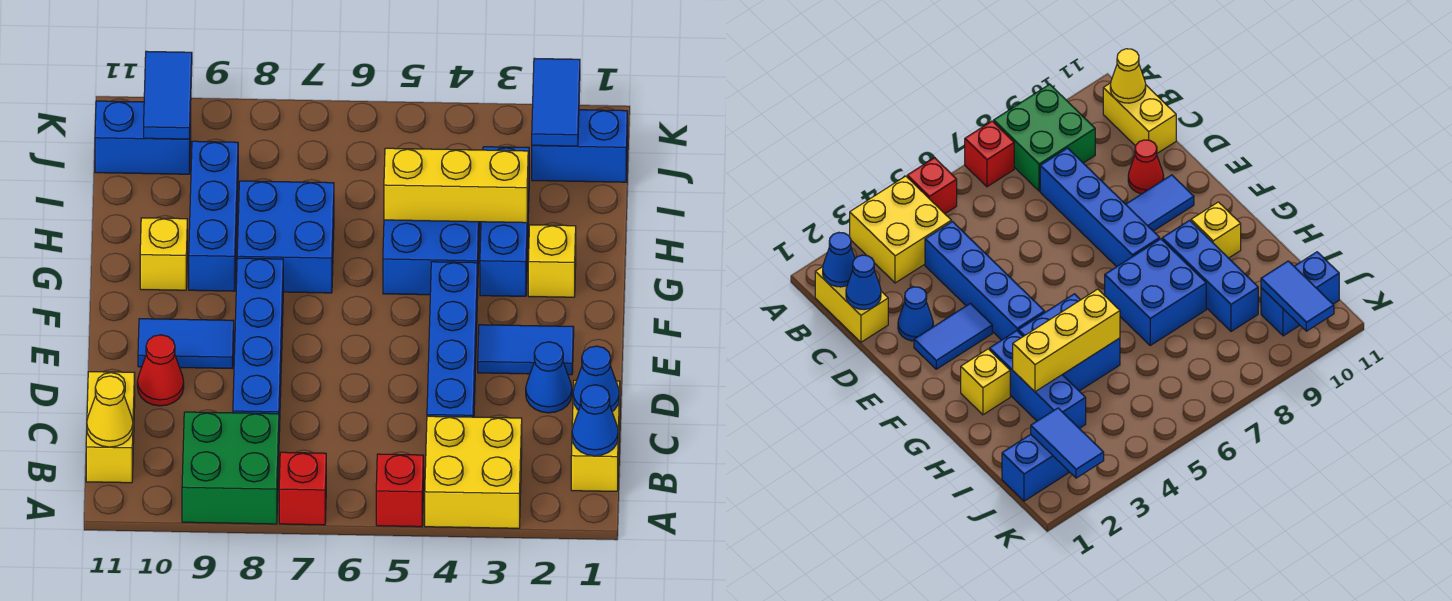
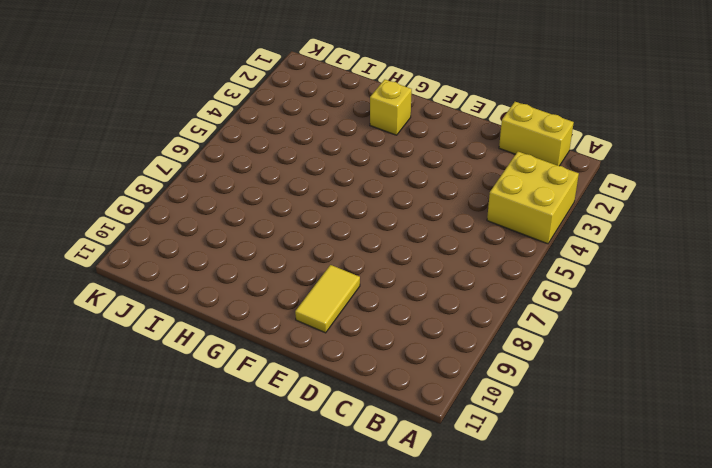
yellow tile E9:E10 level 1 -> blue tile E9:E10 level 1
none -> red brick A5 level 1
none -> red brick A7 level 1
none -> green brick A8:B9 level 1

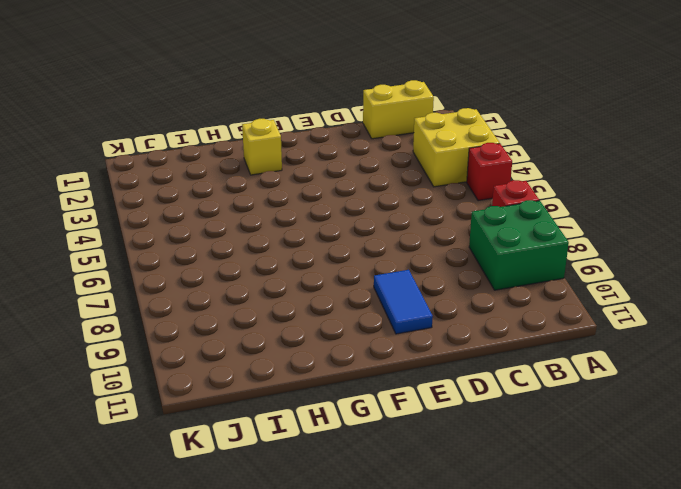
none -> yellow brick B11:C11 level 1
none -> blue brick C4:F4 level 1
none -> blue brick C8:F8 level 1

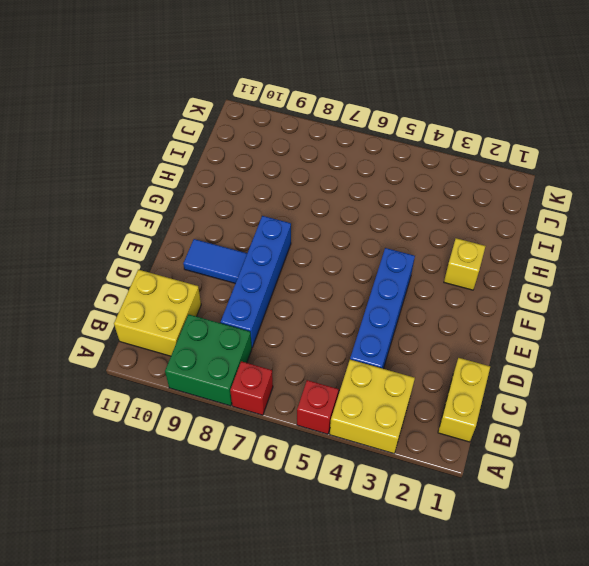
yellow brick B10:C11 level 1 -> yellow brick B11:C11 level 1
none -> blue cone D2 level 1
none -> red cone D10 level 1
none -> blue tile E2:E3 level 1

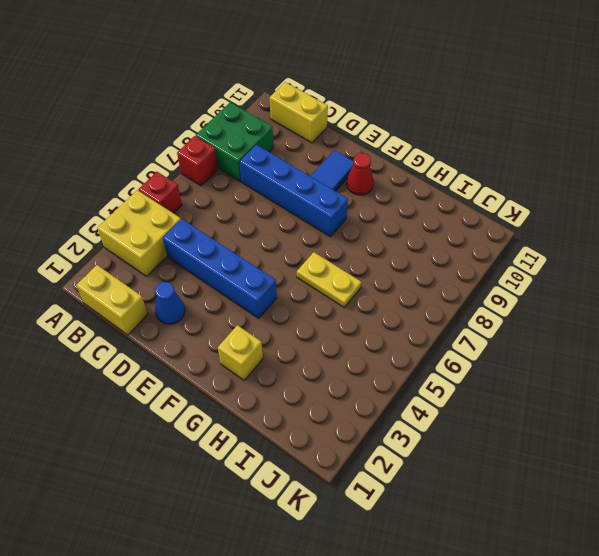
red cone F10 level 1 -> red cone D10 level 1
yellow plate G6:H6 level 1 -> none
none -> blue tile E2:E3 level 1
none -> blue brick G3:I3 level 1
none -> blue brick G4:H5 level 1

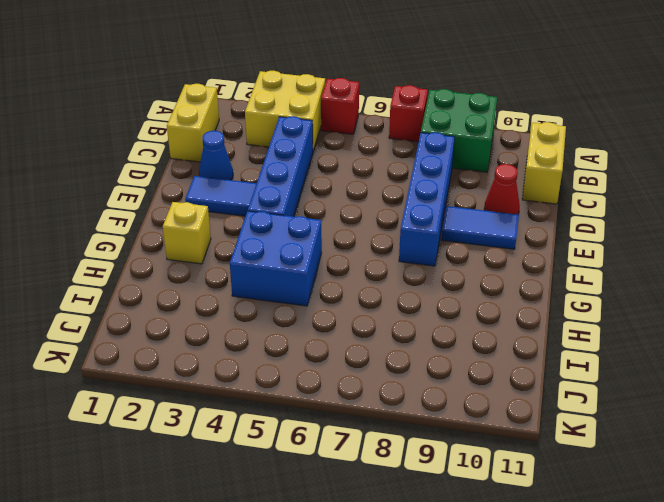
none -> blue brick G3:I3 level 1
none -> blue brick G7:H8 level 1
none -> blue brick G9:I9 level 1

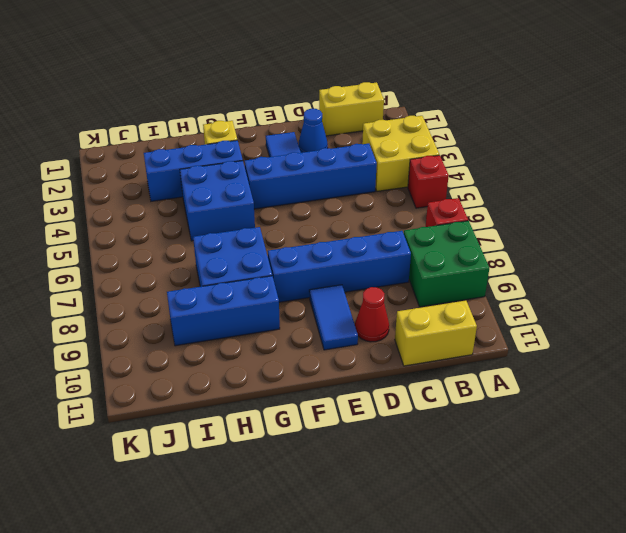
none -> yellow brick G10 level 1
none -> blue brick J1:J2 level 1
none -> blue brick J10:J11 level 1

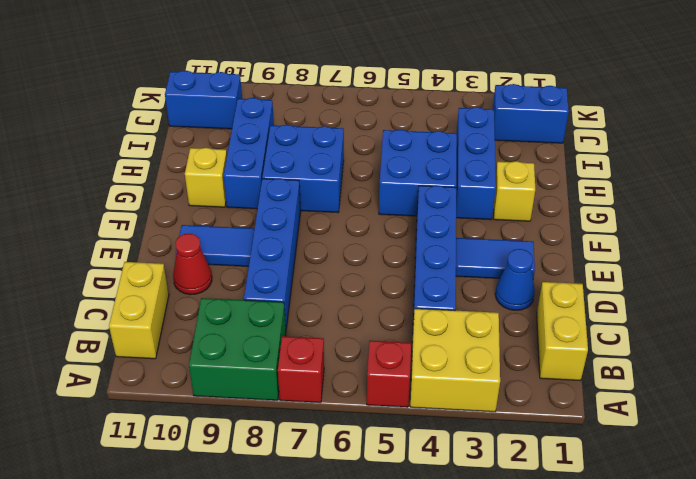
none -> blue cone B1 level 2
none -> yellow cone B11 level 2
none -> blue cone C1 level 2

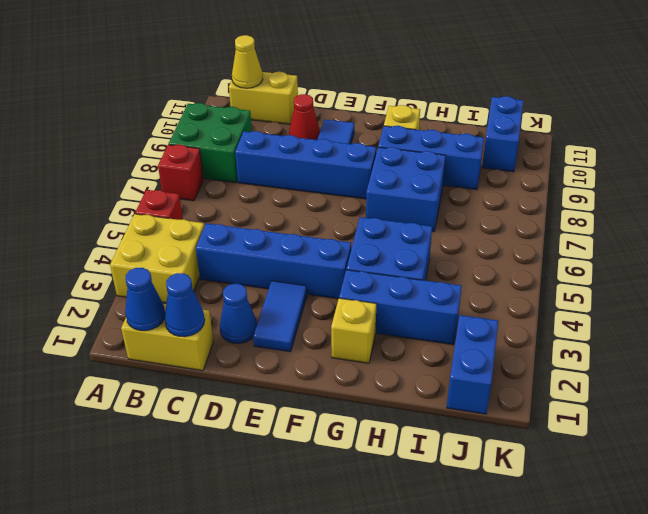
none -> yellow brick H3:H5 level 2
none -> blue tile J2:K2 level 2
none -> blue tile J10:K10 level 2

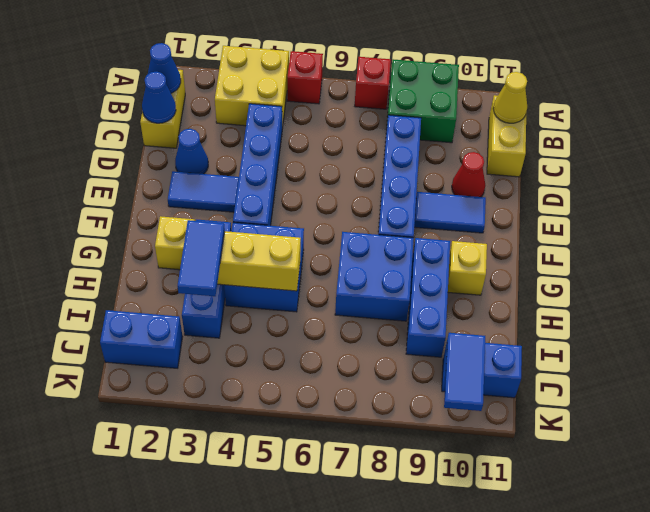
blue tile H3:I3 level 3 -> blue tile J2:K2 level 2

